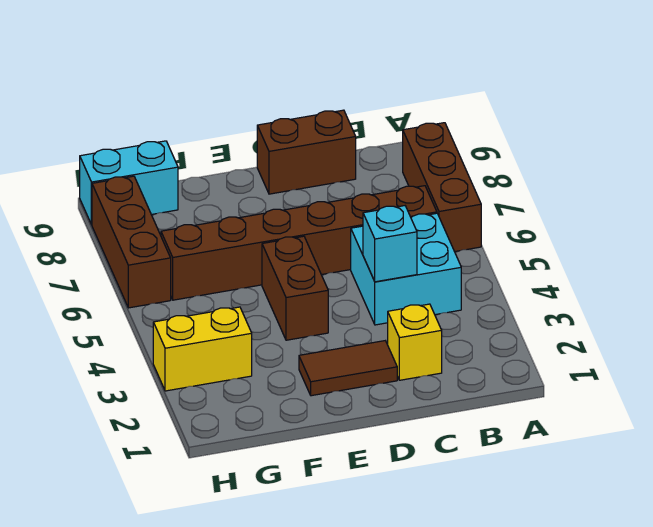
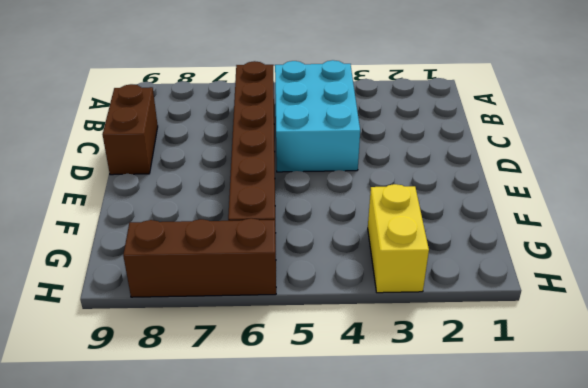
cyan brick B4:D5 level 1 -> cyan brick B4:C5 level 1
none -> brown brick A6:A8 level 1
none -> yellow brick C2 level 1

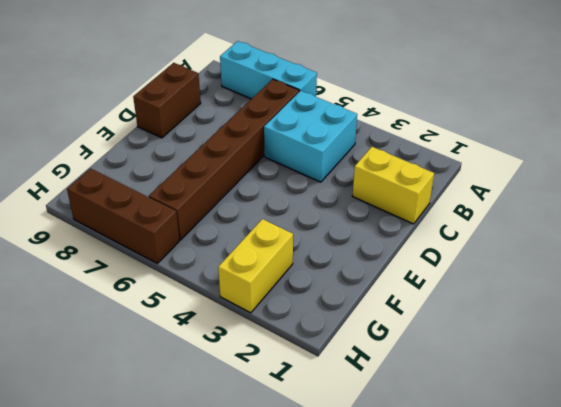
cyan brick A6:A8 level 1 -> brown brick A6:A8 level 1
yellow brick C1:C2 level 1 -> yellow brick C2 level 1
none -> brown tile D2:E2 level 1
none -> brown brick E4:E5 level 1

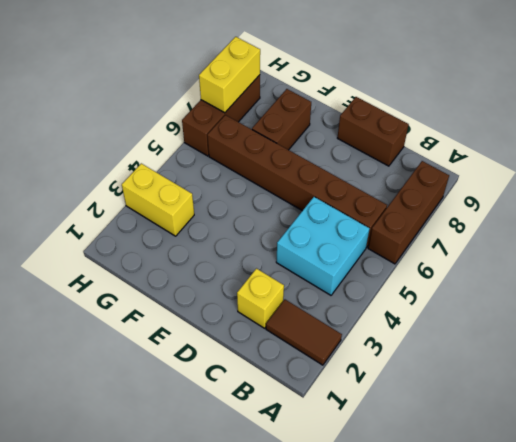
brown tile A2:B2 level 1 -> brown tile D2:E2 level 1
brown brick F7:F8 level 1 -> brown brick E4:E5 level 1
yellow brick H7:H8 level 2 -> none
none -> cyan brick G9:H9 level 1
none -> cyan brick C4 level 2

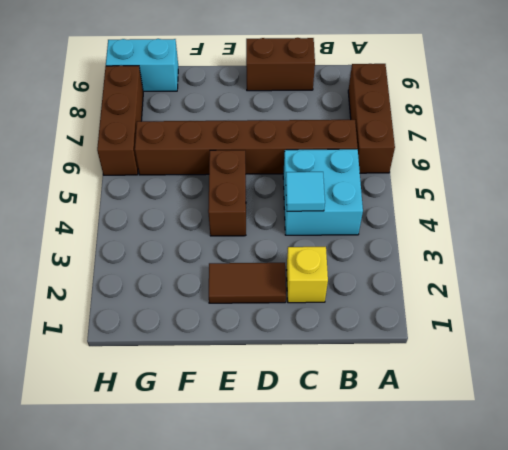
cyan tile C4 level 2 -> cyan brick C4 level 2
none -> yellow brick G3:H3 level 1

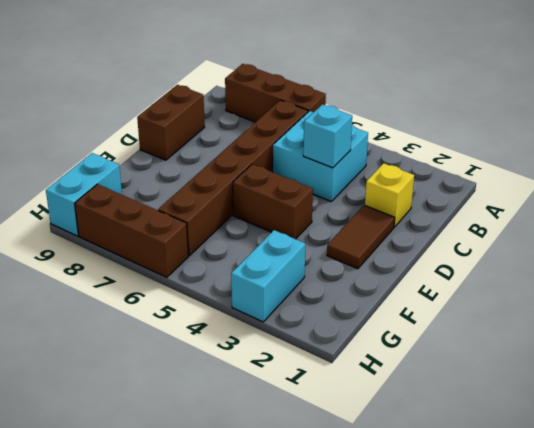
cyan brick G3:H3 level 1 -> yellow brick G3:H3 level 1

